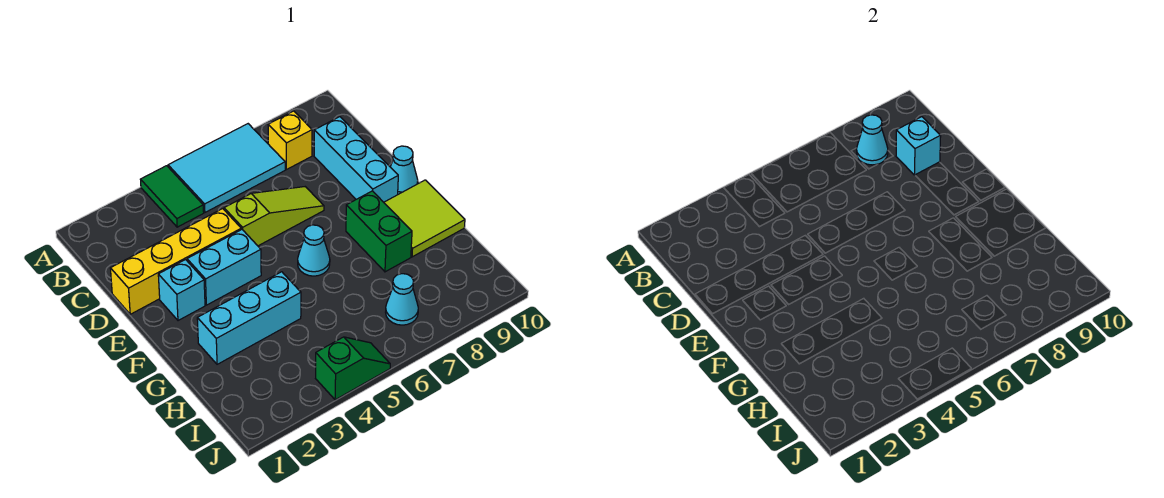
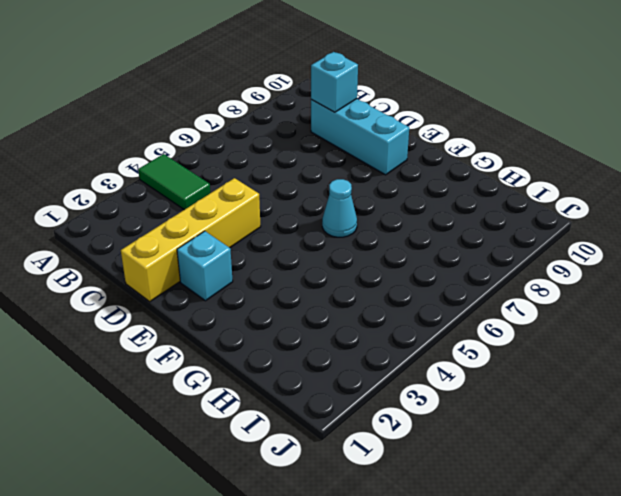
none -> cyan tile A5:B7 level 1
none -> yellow brick B8 level 1
none -> lime slope D5:D7 level 1 top 5

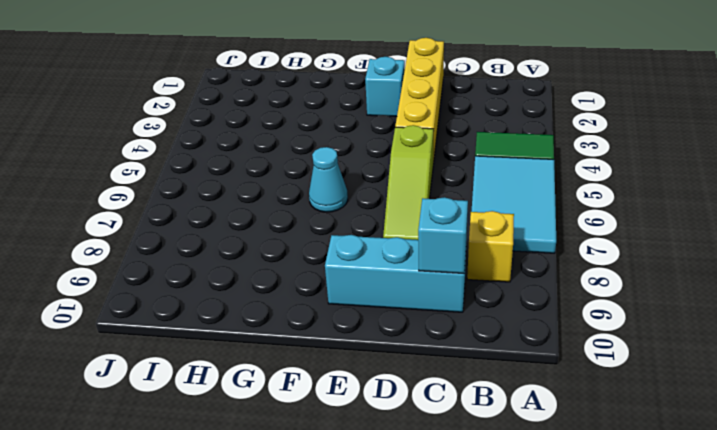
none -> cyan brick E3:E4 level 1
none -> cyan cone E10 level 1
none -> green brick F8:G8 level 1

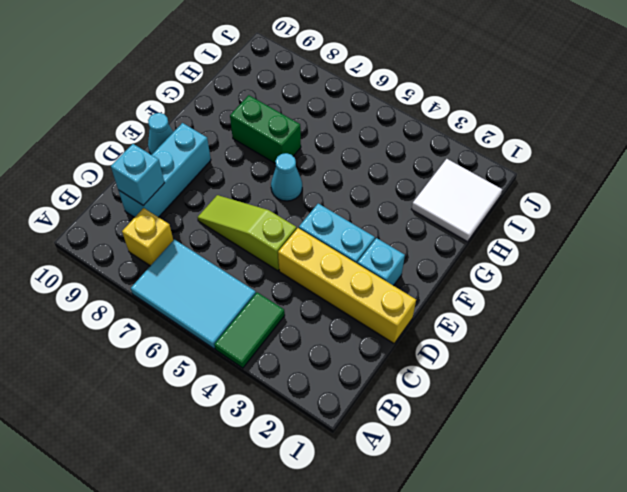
green brick G7:G8 level 1 -> green brick F8:G8 level 1
white tile H1:I2 level 1 -> none
none -> lime tile F9:G10 level 1
none -> cyan brick G2:G4 level 1
none -> cyan cone I7 level 1

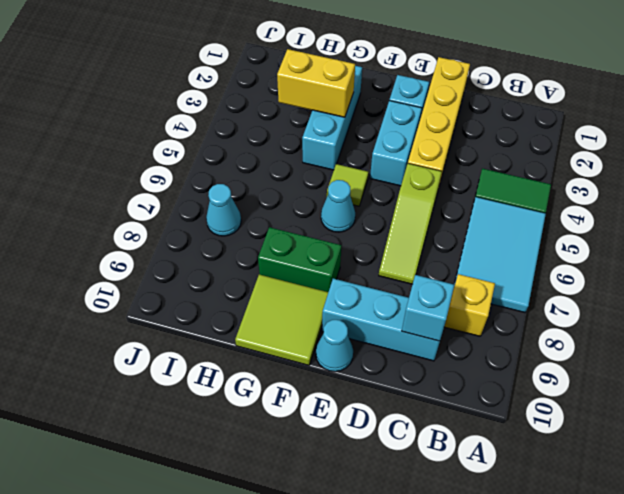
lime tile F5 level 1 -> none
yellow brick G3:H3 level 2 -> none
none -> green slope J4:J5 level 1 top 4
none -> cyan cone B8 level 2

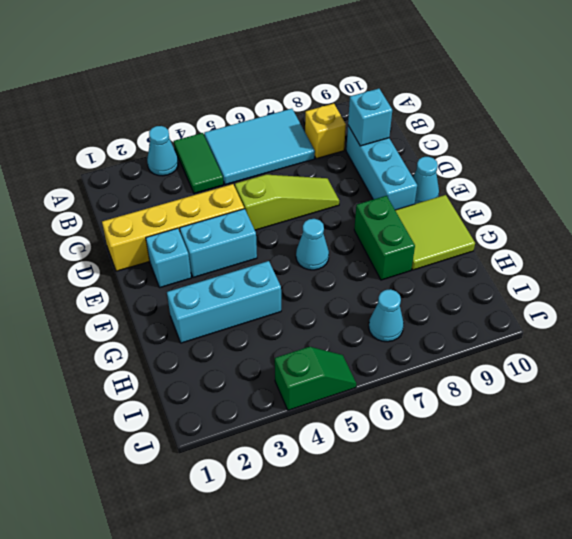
cyan cone A3 level 1 -> cyan cone B8 level 2

